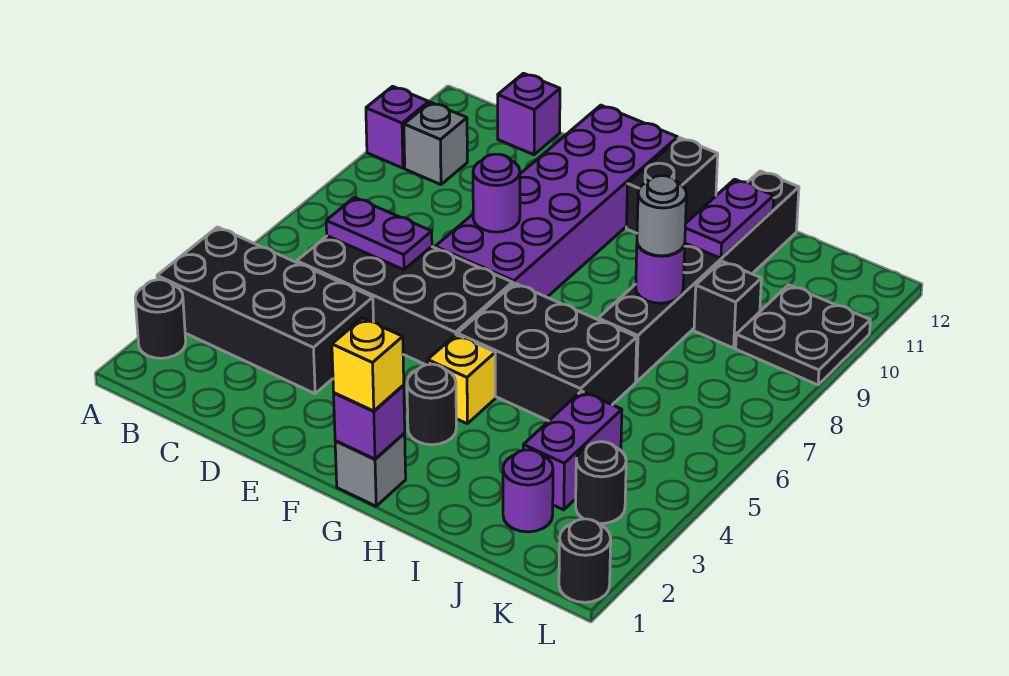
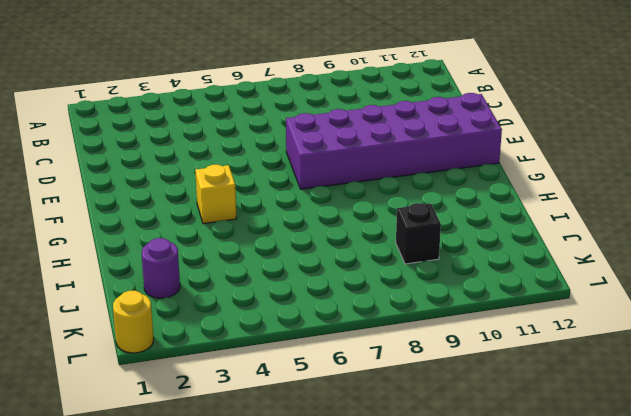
yellow round brick L1 level 1 -> black round brick L1 level 1
none -> black round brick A2 level 1
none -> black brick A3:D4 level 1
none -> purple brick A10 level 1

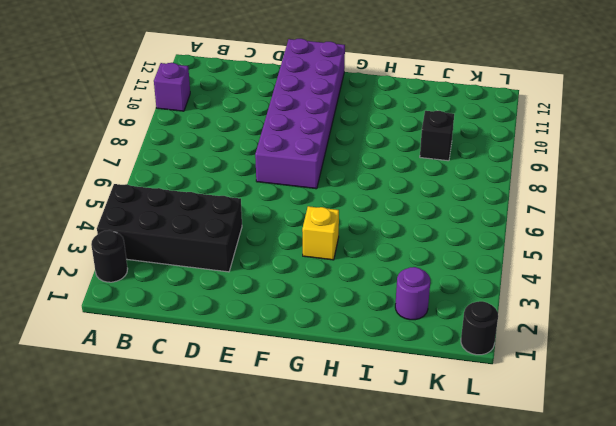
none -> grey brick B10 level 1
none -> black brick C5:F6 level 1
none -> purple brick C12 level 1

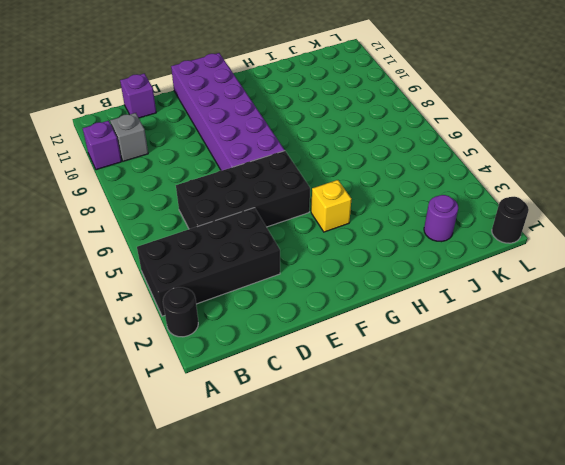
none -> grey brick G1 level 1
none -> black round brick G3 level 1
none -> black brick G5:I6 level 1

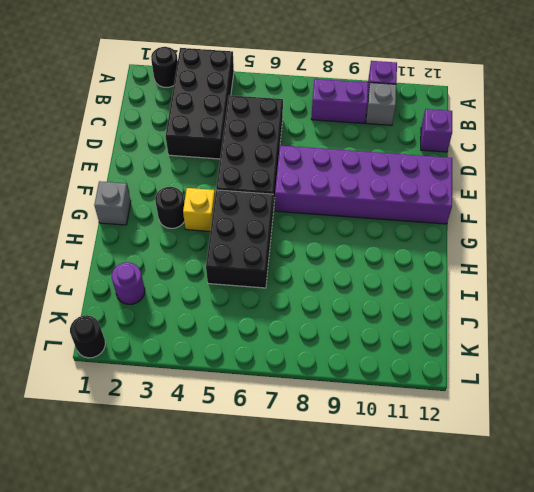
purple brick B8:B9 level 1 -> purple brick J3:J4 level 1
none -> black brick G11:G12 level 1
none -> black brick I7:I12 level 1
none -> black brick J9 level 1

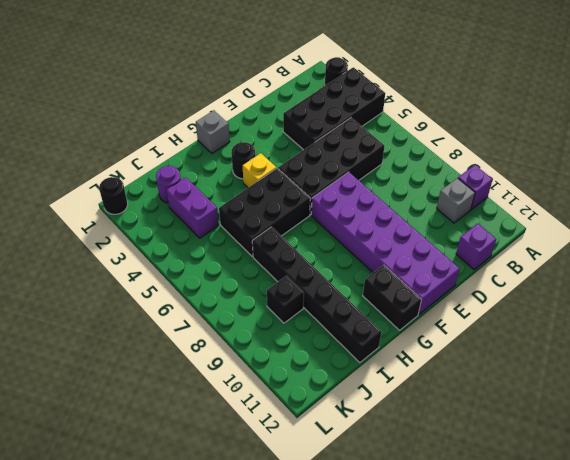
none -> black round brick K3 level 1
none -> black plate K9:L10 level 1
none -> purple plate C6:D6 level 2

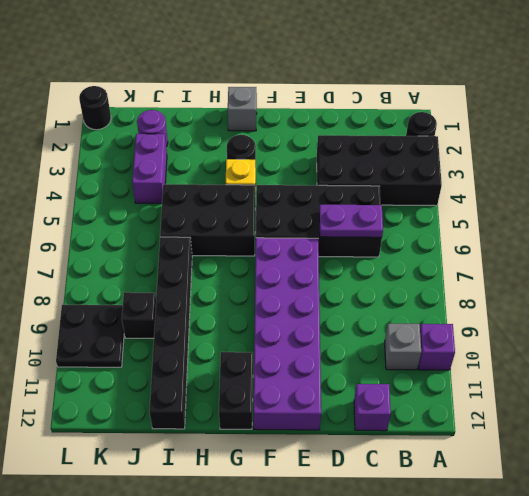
none -> black round brick K3 level 1
none -> purple round brick E8 level 2
none -> purple brick G1 level 2

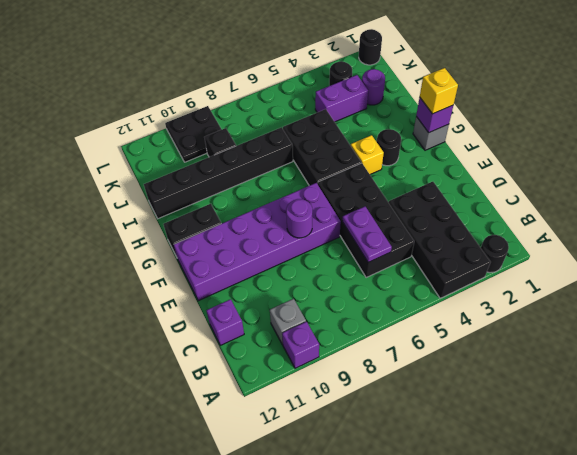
none -> purple round brick I8 level 2
none -> purple plate I10:I11 level 2
none -> grey round brick I8 level 3

